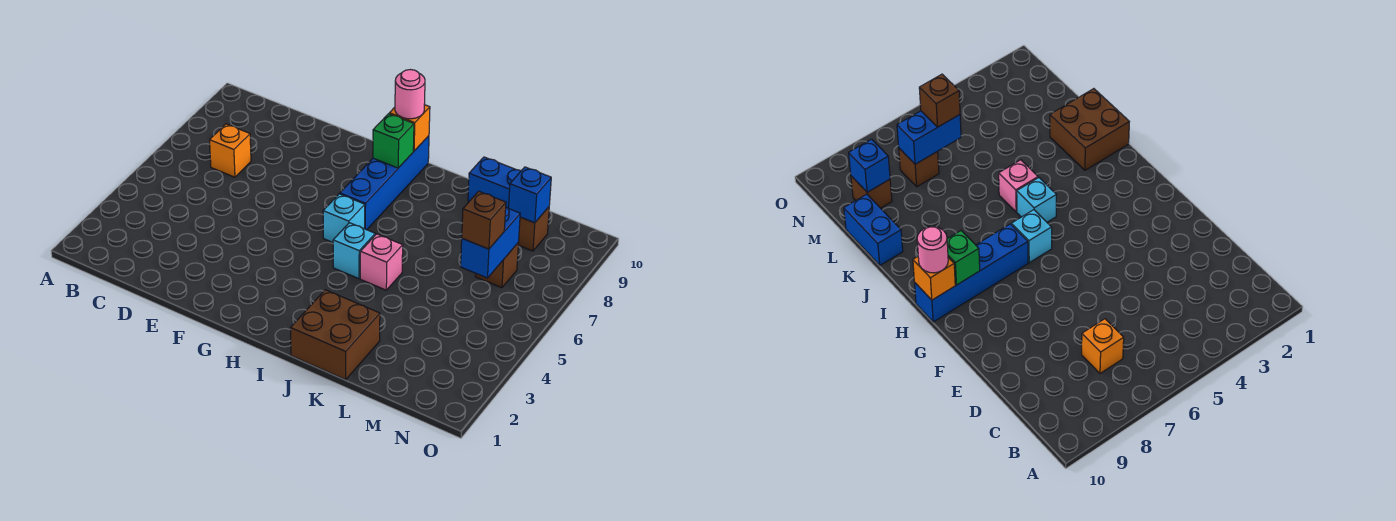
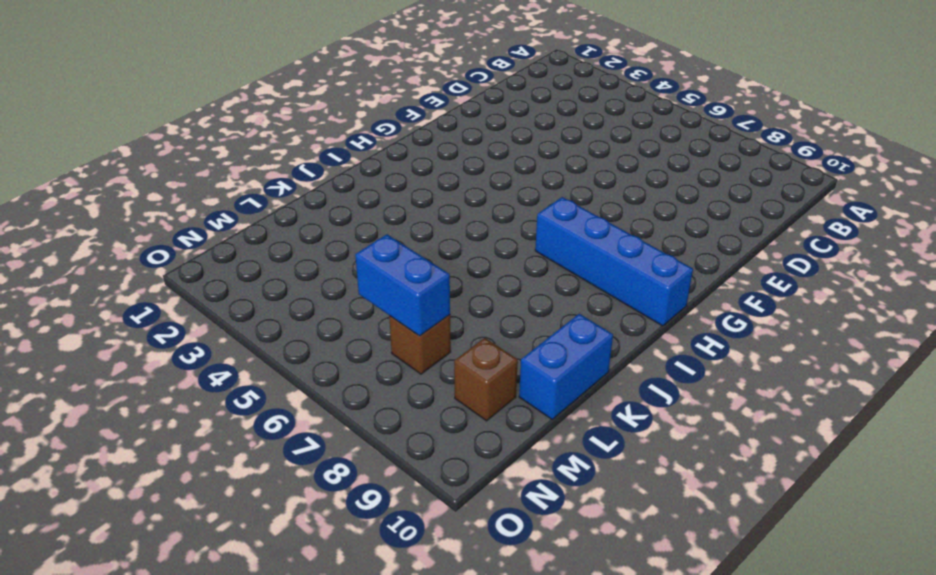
none -> orange brick C7 level 1
none -> cyan brick H6 level 1
none -> cyan brick I5 level 1

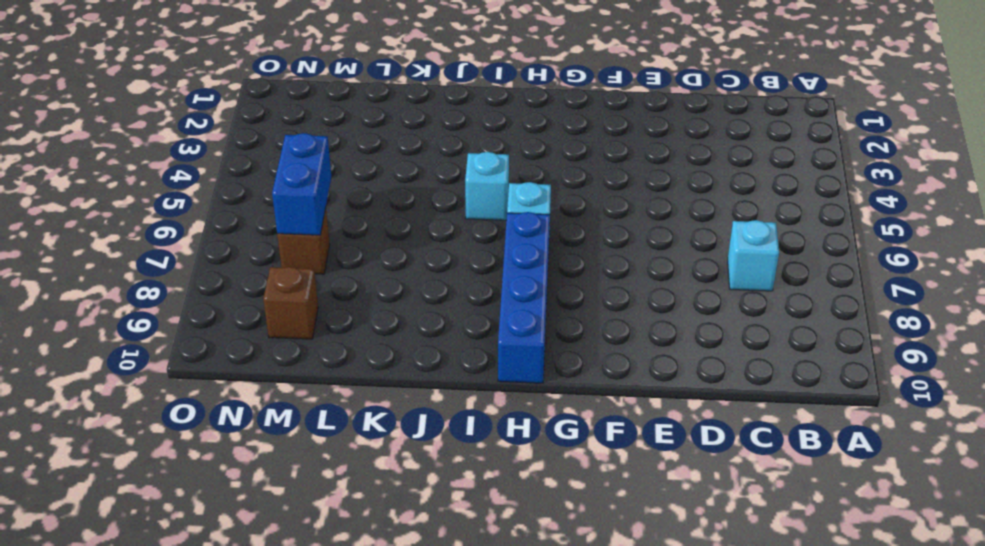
cyan brick C7 level 1 -> orange brick C7 level 1
none -> brown brick J1:K2 level 1
none -> pink brick J5 level 1
none -> blue brick K10:L10 level 1

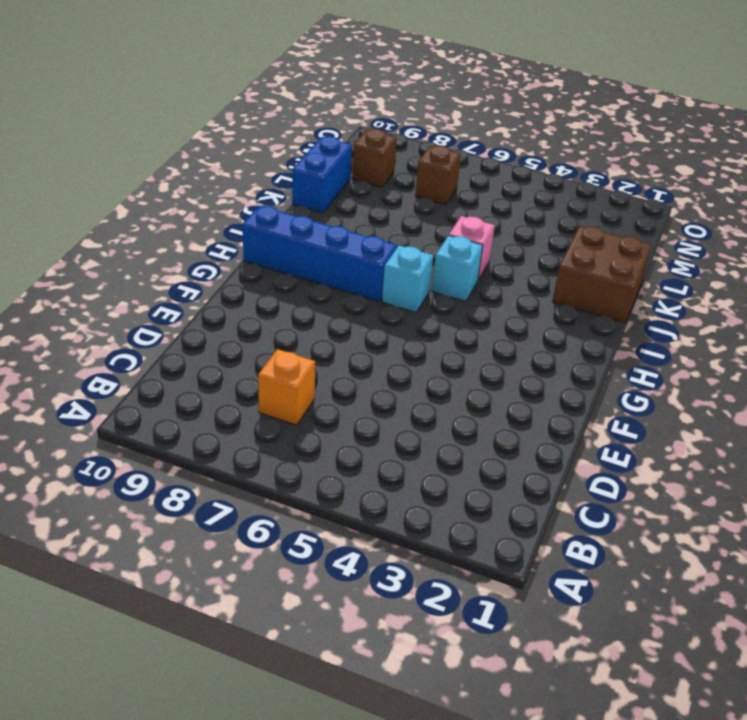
none -> green brick H9 level 2
none -> orange brick H10 level 2
none -> blue brick M6:M7 level 2

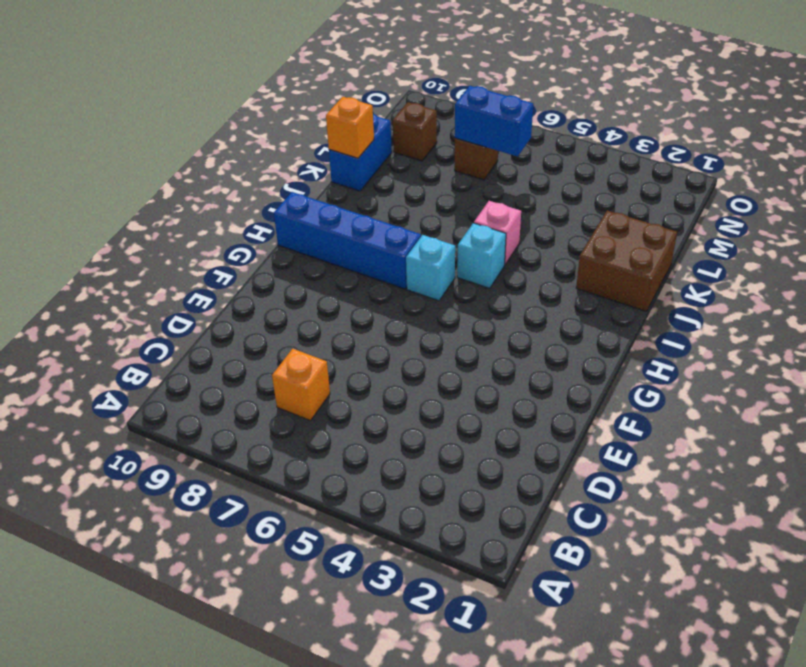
orange brick K10 level 2 -> orange brick H10 level 2
none -> green brick H9 level 2
none -> blue brick M9 level 2
none -> pink round brick H10 level 3

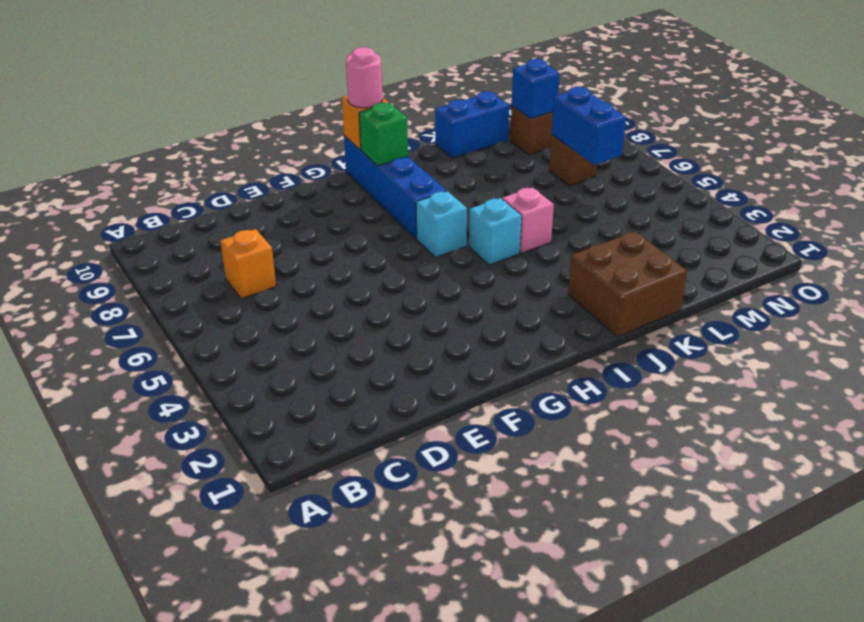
none -> brown brick M6 level 3

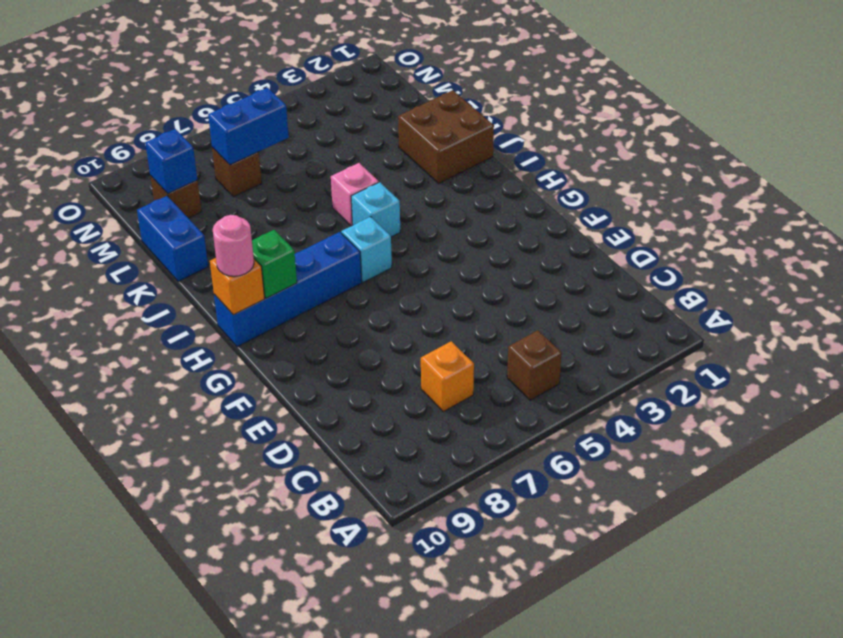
brown brick B5 level 1 -> brown brick M6 level 3

